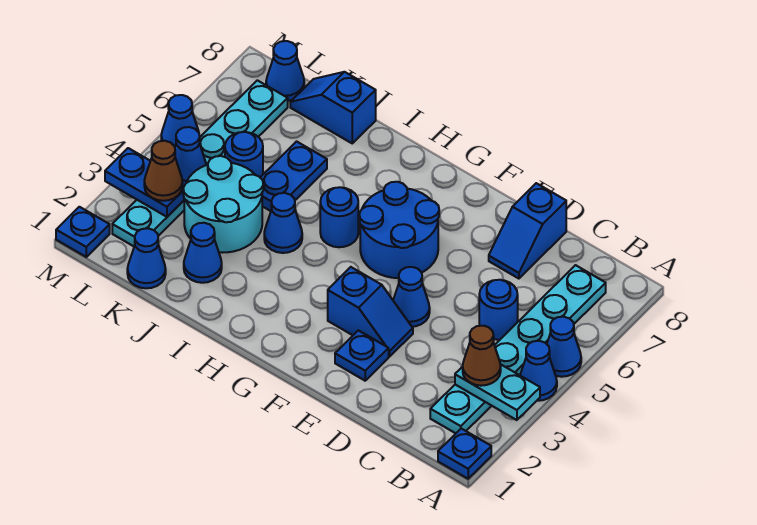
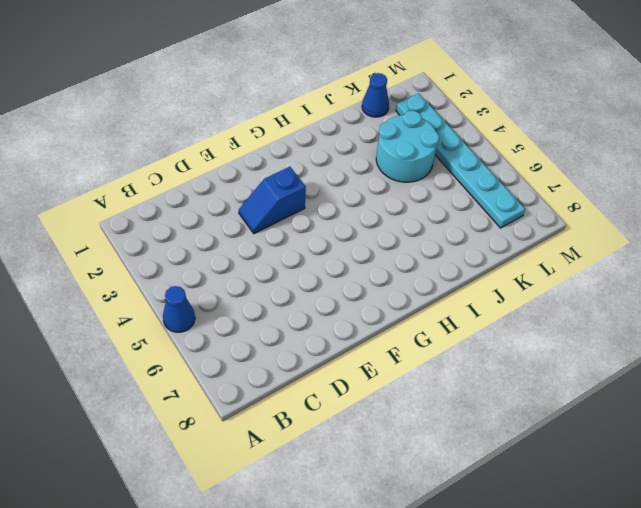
none -> blue plate A1 level 1
none -> blue cone A4 level 1
none -> cyan plate B2:B7 level 1

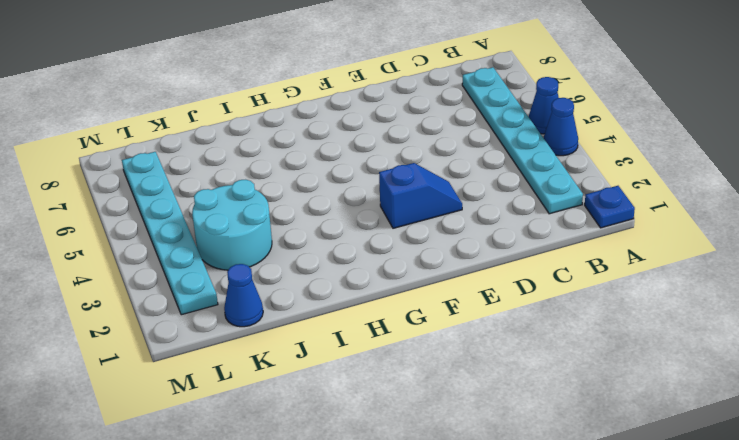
none -> blue round brick C5 level 1
none -> blue slope D7:D8 level 1 top 8
none -> blue plate E2 level 1

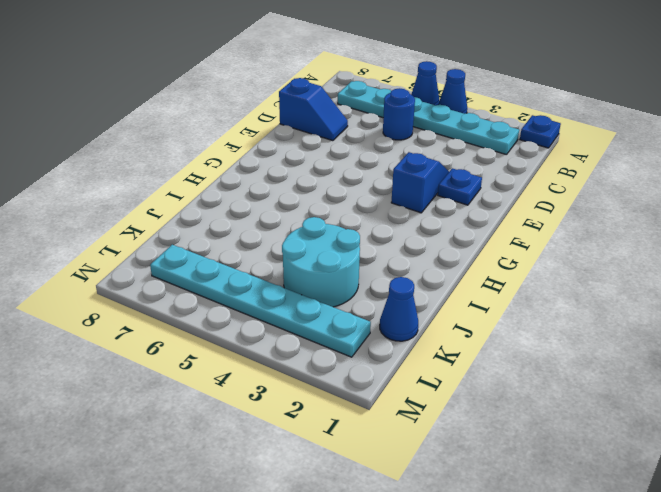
none -> blue cone E4 level 1
none -> blue round brick F5:G6 level 1
none -> blue round brick H5 level 1

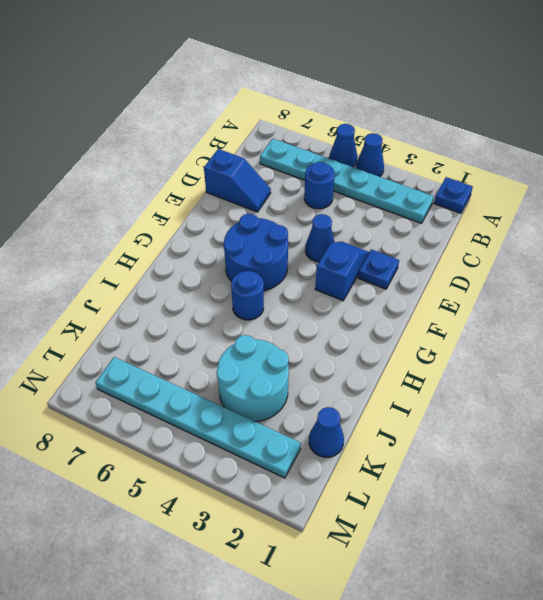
none -> blue cone I4 level 1
none -> blue cone J2 level 1
none -> blue plate J5:J6 level 1

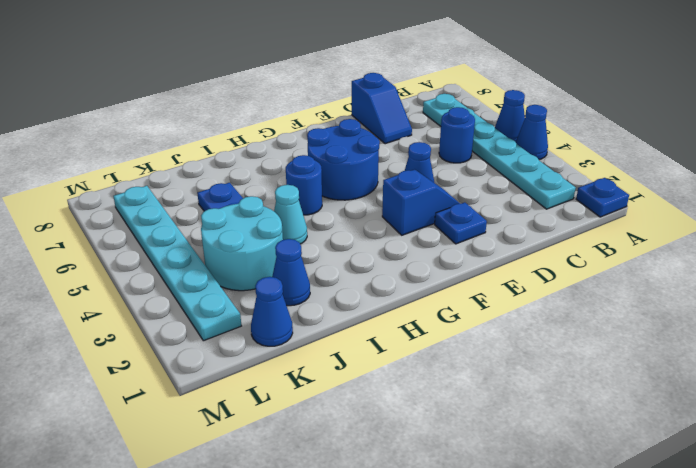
cyan cone I4 level 1 -> blue cone I4 level 1
none -> blue slope J8:K8 level 1 top J
none -> blue round brick K5 level 1
none -> blue cone L8 level 1

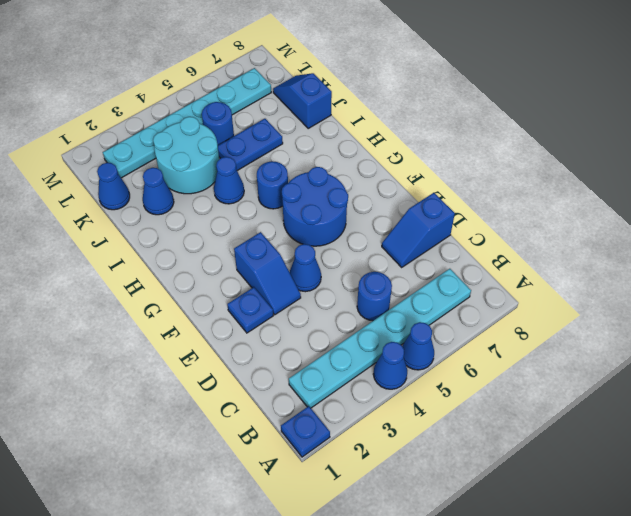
none -> blue cone L8 level 1
none -> blue plate M1 level 1
none -> blue cone M5 level 1

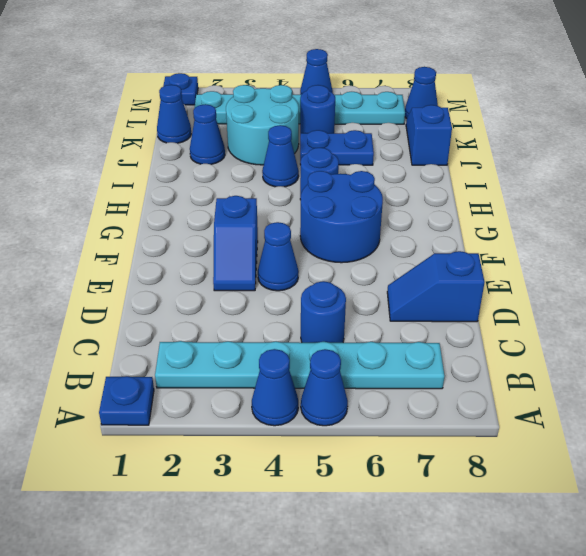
none -> blue plate E2 level 1
none -> cyan plate A3:B3 level 2
none -> blue plate L3:M3 level 2

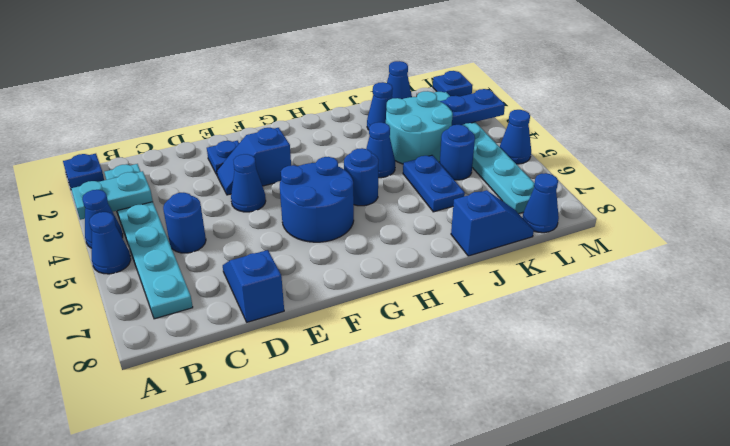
none -> blue cone L4 level 2
none -> brown cone B3 level 3
none -> brown cone L3 level 3

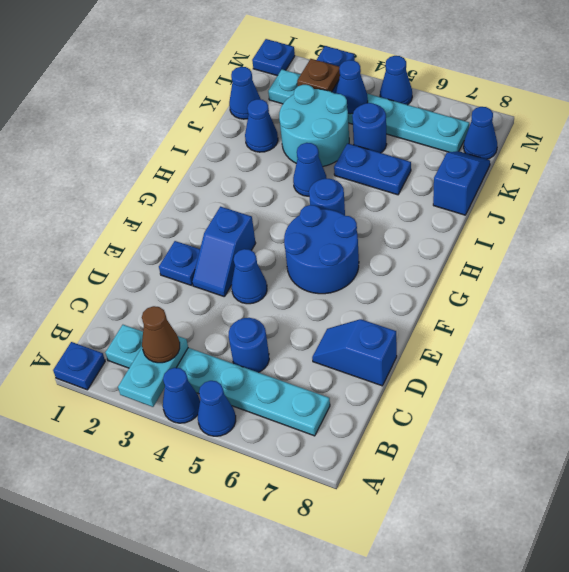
brown plate L3 level 3 -> brown cone L3 level 3

